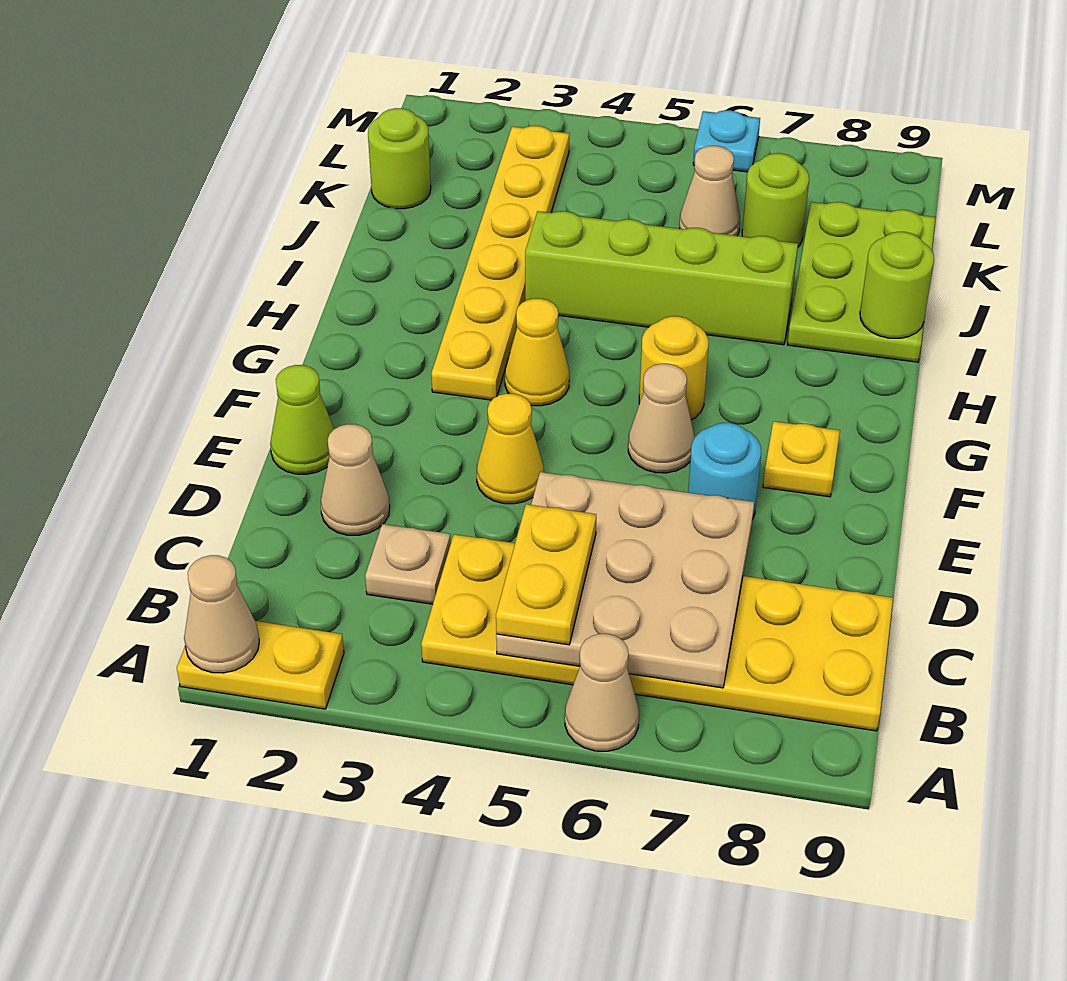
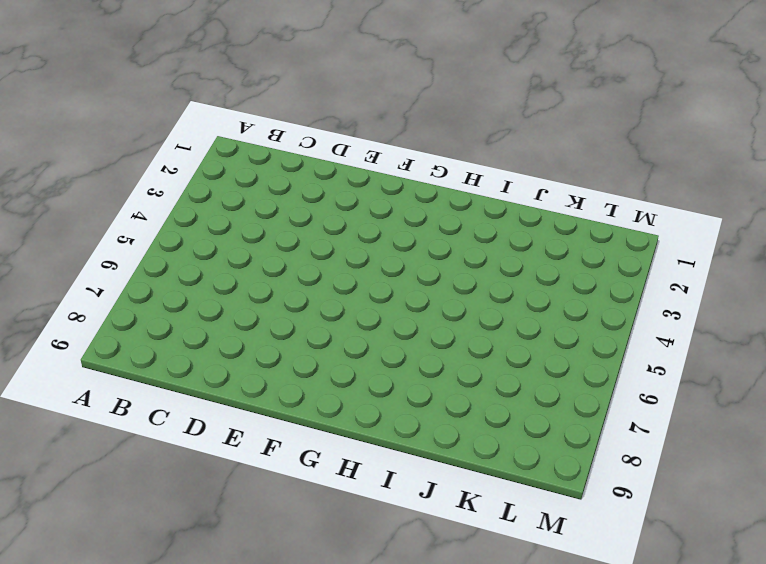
none -> yellow plate A1:A2 level 1
none -> tan cone A6 level 1
none -> yellow plate B4:C9 level 1

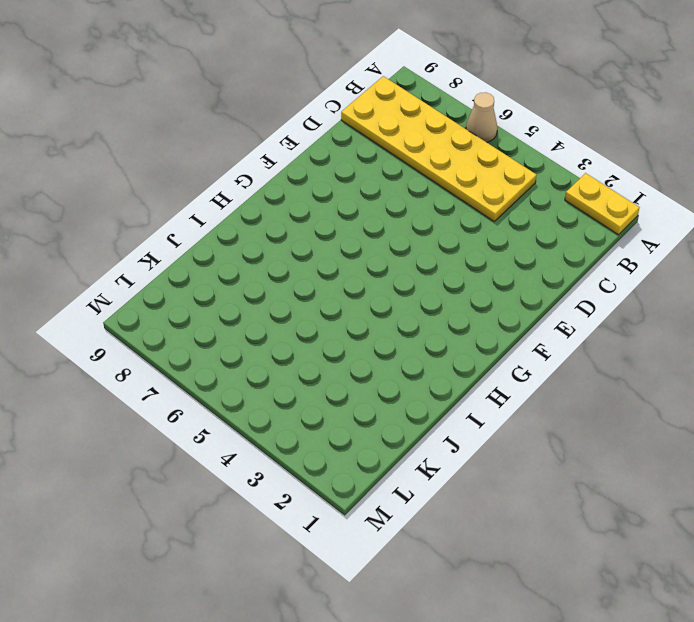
none -> tan plate C3 level 1
none -> tan cone D2 level 1
none -> lime cone E1 level 1

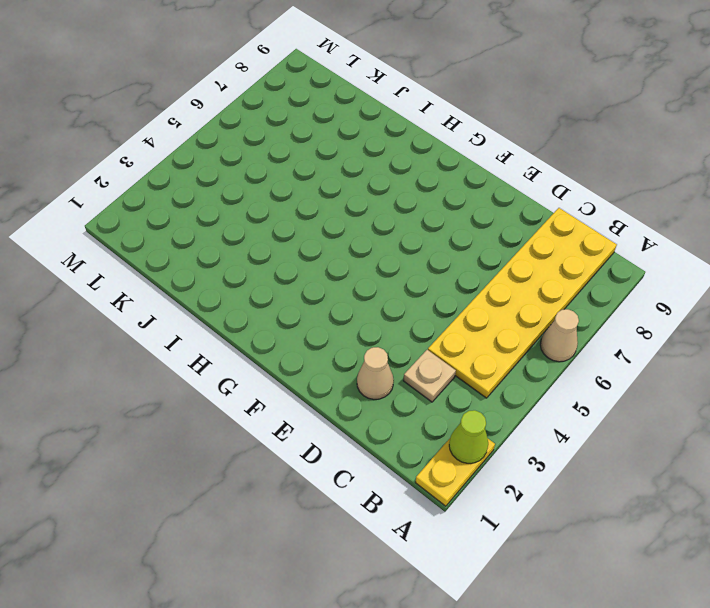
lime cone A2 level 2 -> lime cone E1 level 1
none -> yellow cone E4 level 1
none -> cyan round brick E7 level 1
none -> tan cone F6 level 1

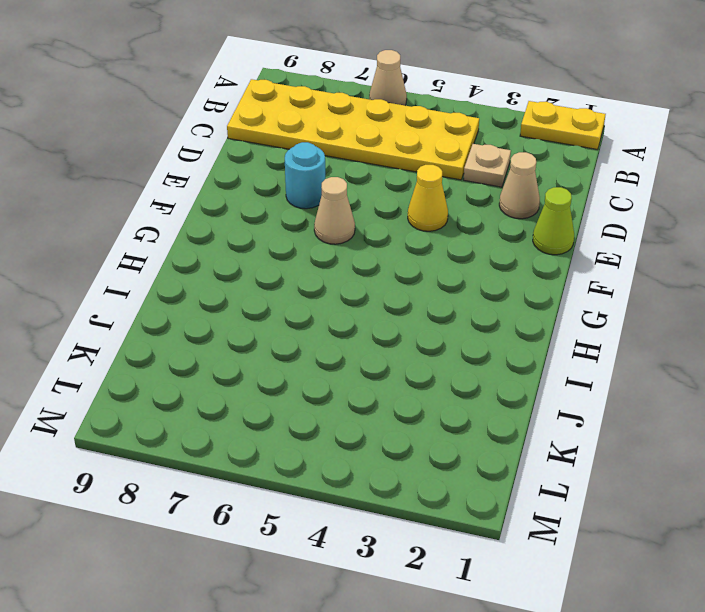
none -> yellow plate F8 level 1
none -> yellow plate G3:L3 level 1
none -> yellow cone G4 level 1

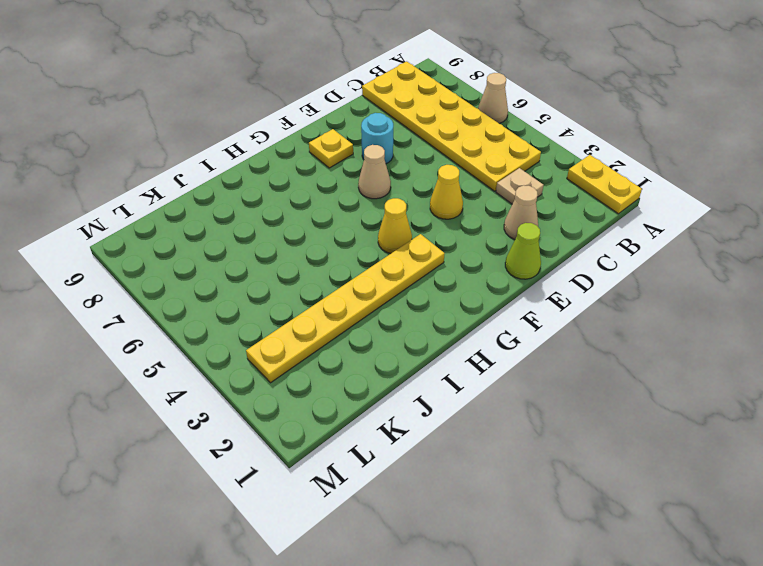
none -> yellow round brick G6 level 1
none -> lime brick I4:I7 level 1
none -> lime plate I8:K9 level 1

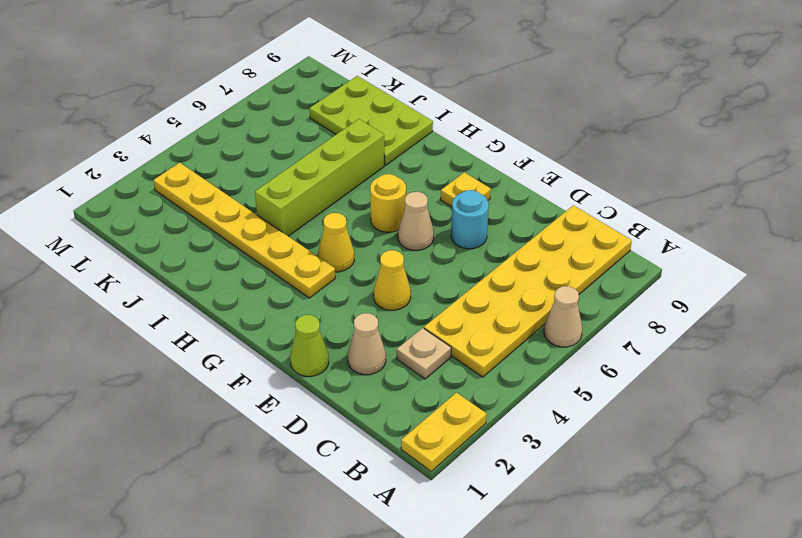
none -> lime round brick K1 level 1
none -> tan cone K6 level 1
none -> lime round brick K7 level 1

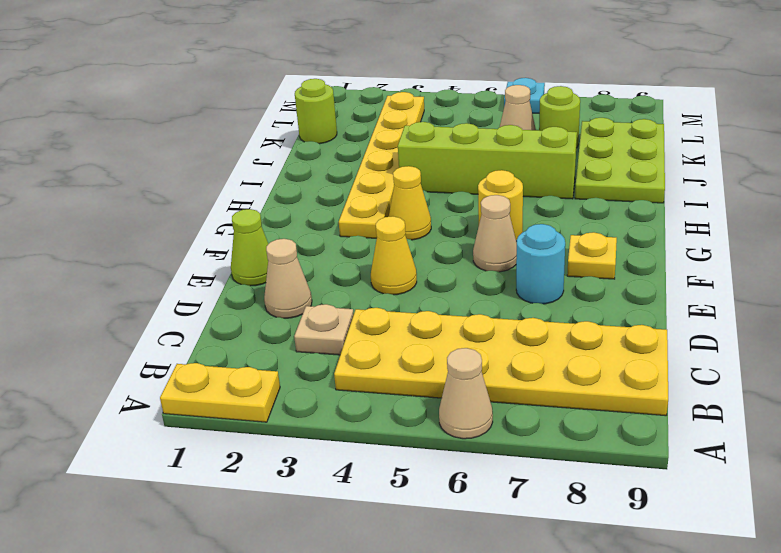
none -> tan cone A1 level 2
none -> tan plate B5:D7 level 2
none -> lime round brick I9 level 2

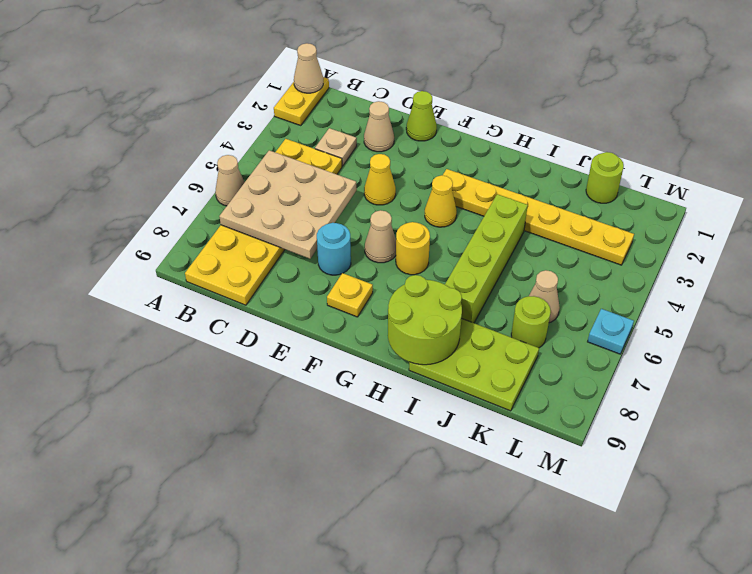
lime round brick H8:I9 level 2 -> lime round brick I9 level 2
none -> yellow plate B5:C5 level 3

